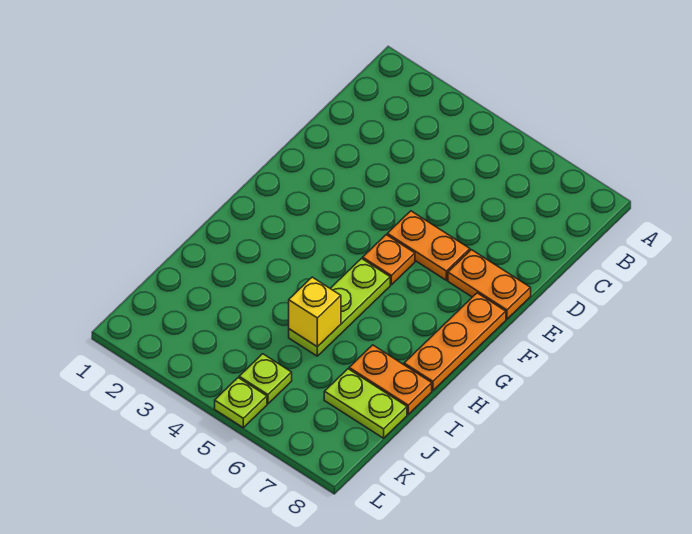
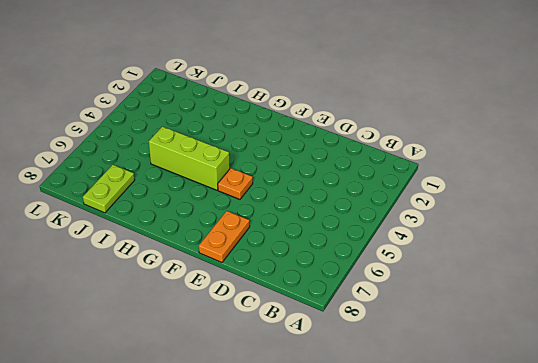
lime brick G5:I5 level 1 -> lime plate G5:I5 level 1
none -> orange plate E5:E6 level 1
none -> orange plate F8:H8 level 1

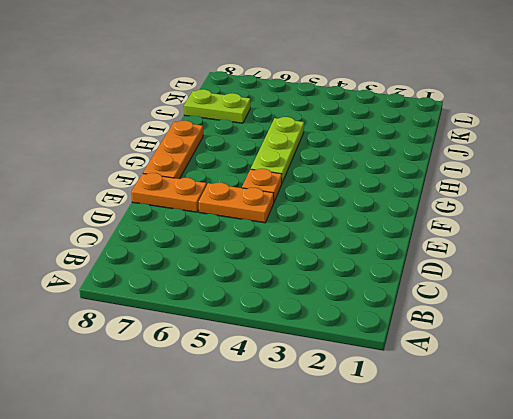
none -> orange plate I7:I8 level 1
none -> lime plate K5 level 1

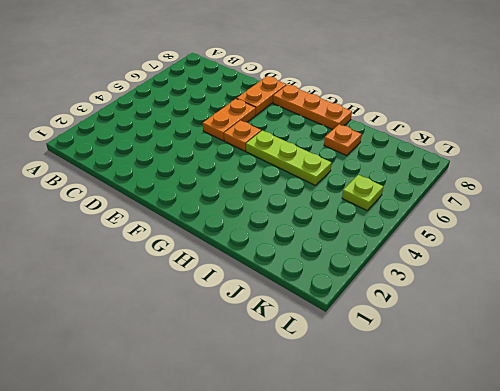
orange plate I7 level 1 -> orange plate I7:I8 level 1
none -> lime plate J7:J8 level 1
none -> lime plate L5 level 1

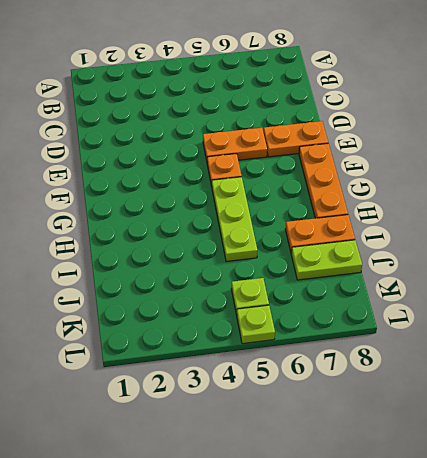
none -> yellow brick I5 level 2

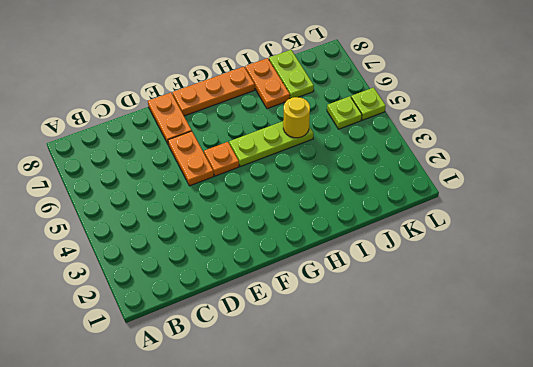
yellow round brick I5 level 2 -> yellow brick I5 level 2

